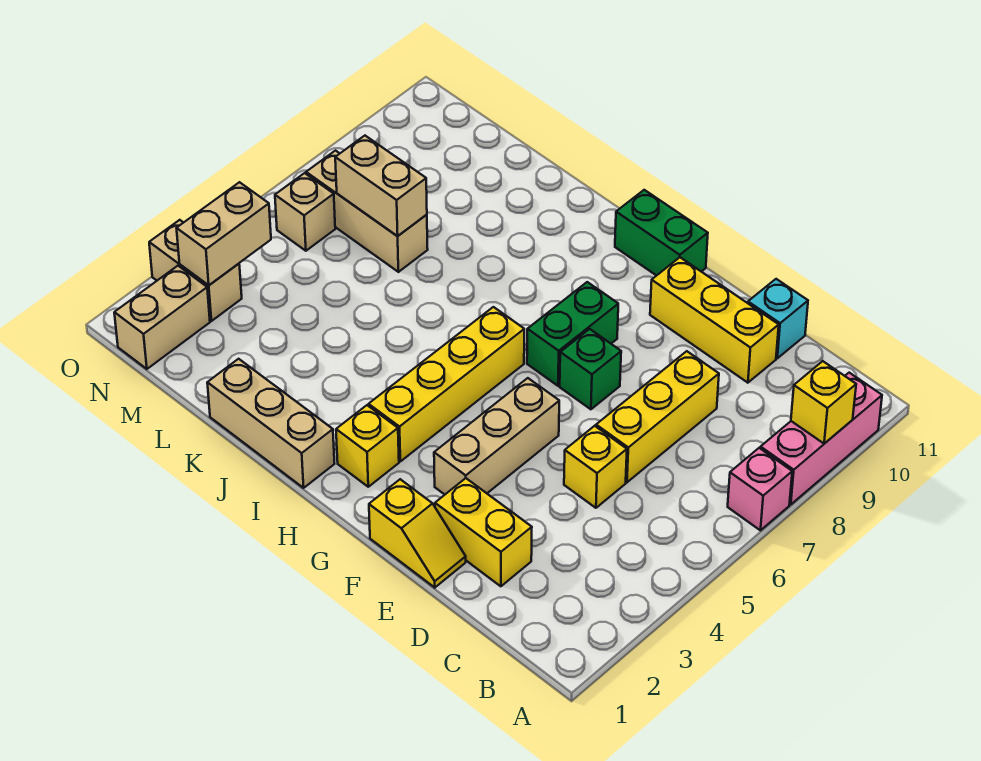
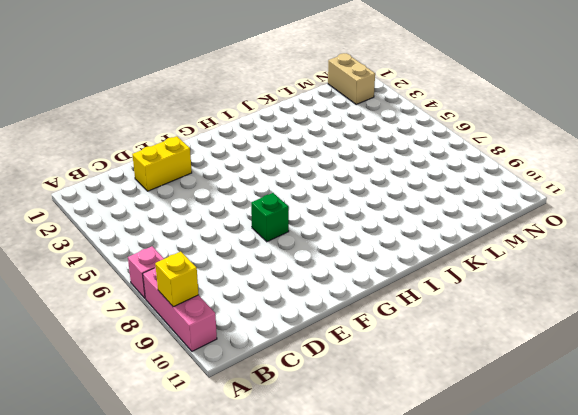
none -> yellow brick D5 level 1
none -> yellow brick D6:D8 level 1
none -> yellow brick D10:F10 level 1

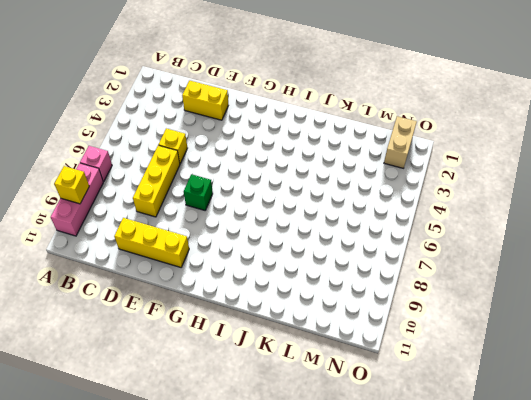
none -> cyan brick D11 level 1
none -> yellow slope E1:F1 level 1 top F
none -> tan brick F3:F5 level 1

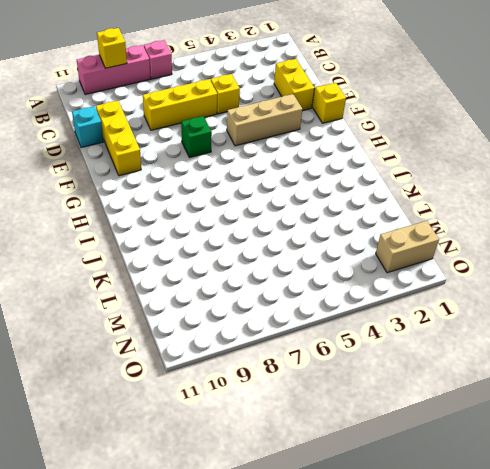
none -> green brick G7:G8 level 1
none -> green brick G11:H11 level 1
none -> yellow brick H2 level 1

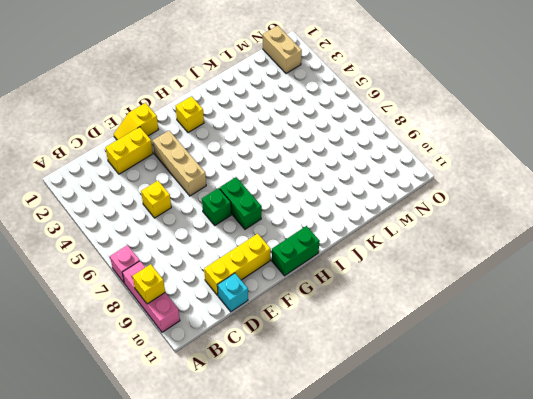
none -> yellow brick D6:D8 level 1
none -> yellow brick H3:H6 level 1
none -> tan brick I1:K1 level 1

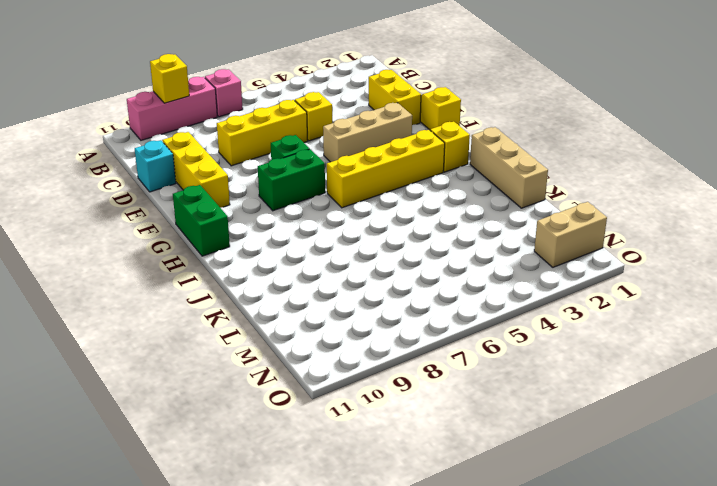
none -> tan brick L7:N7 level 1
none -> tan brick N3:O3 level 1
none -> tan brick N6 level 1

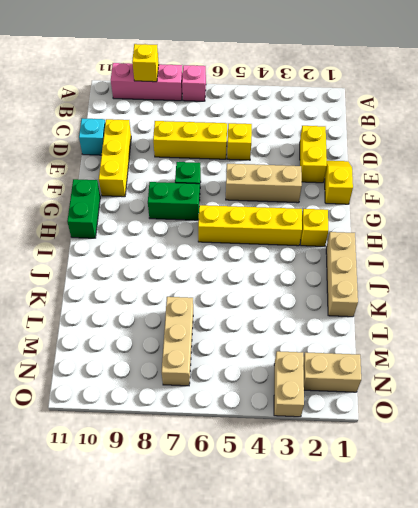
none -> tan brick N6 level 1
none -> tan brick L7:M7 level 2
none -> tan brick N3:N4 level 2

